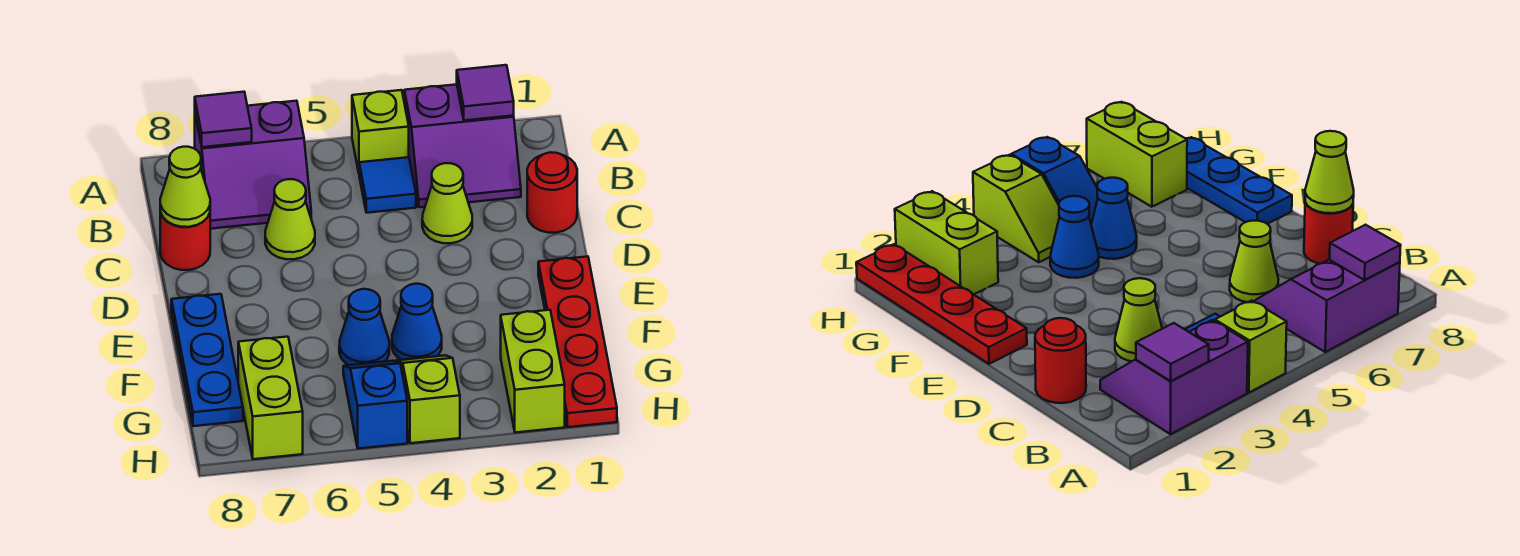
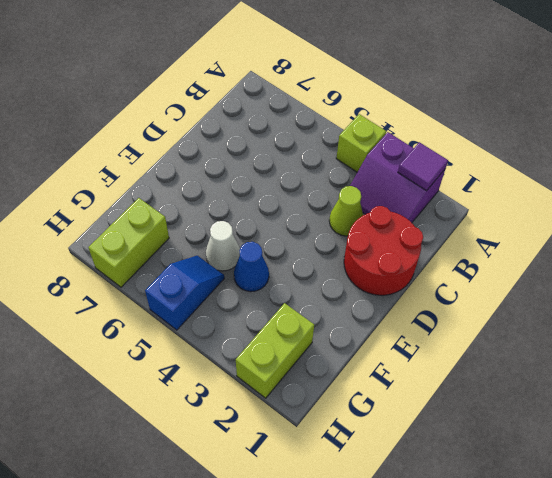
red round brick C1:D2 level 1 -> red round brick C1 level 1
white cone F5 level 1 -> blue cone F5 level 1
none -> purple slope A6:B7 level 1 top A
none -> blue tile B4 level 1
none -> lime cone C6 level 1

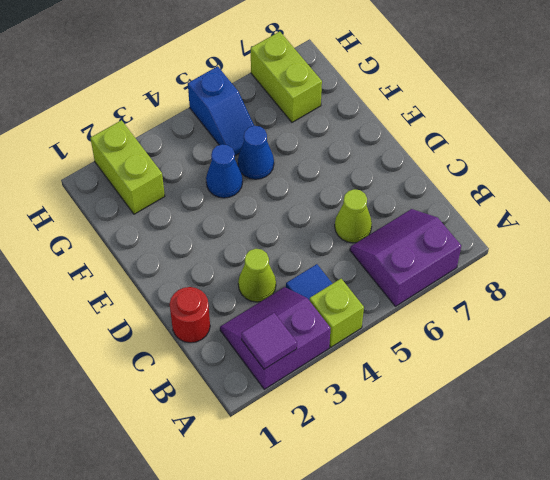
none -> red round brick C8 level 1
none -> red plate E1:H1 level 1
none -> blue plate E8:G8 level 1

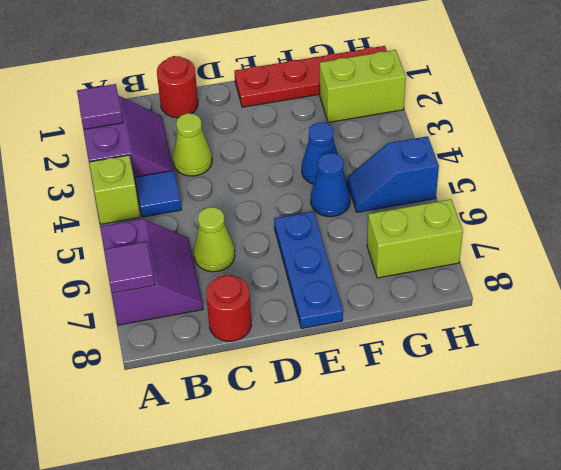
blue plate E6:E8 level 1 -> blue plate E8:G8 level 1
none -> lime slope G4:H4 level 1 top H
none -> lime cone C8 level 2

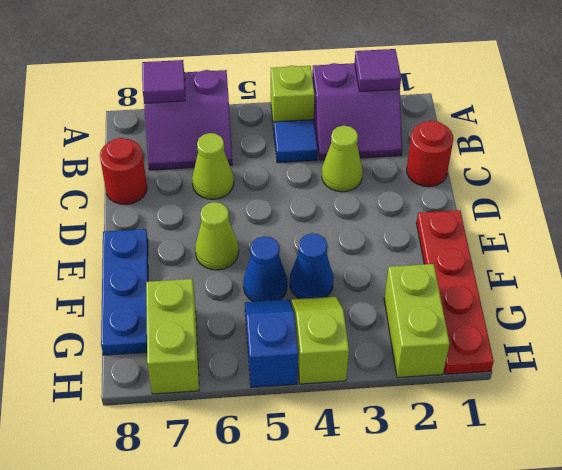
lime cone E6 level 1 -> lime cone C8 level 2

